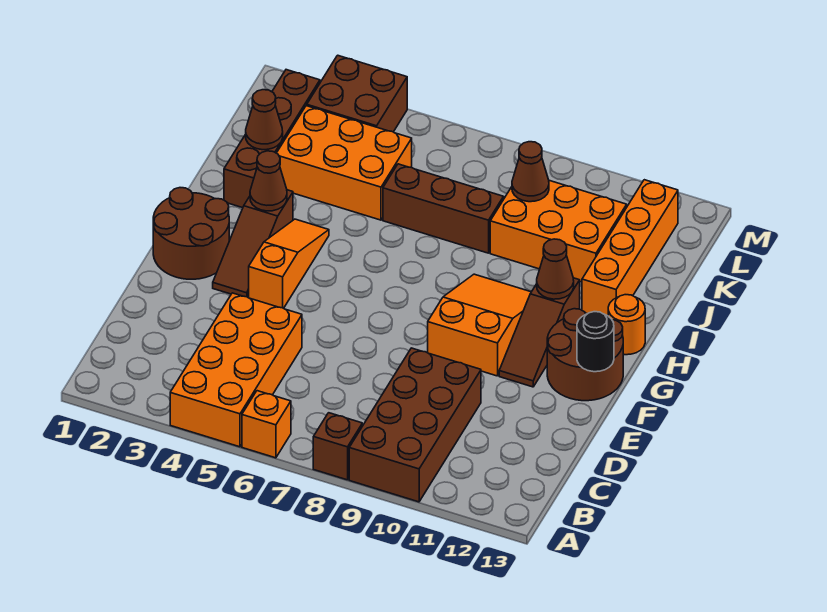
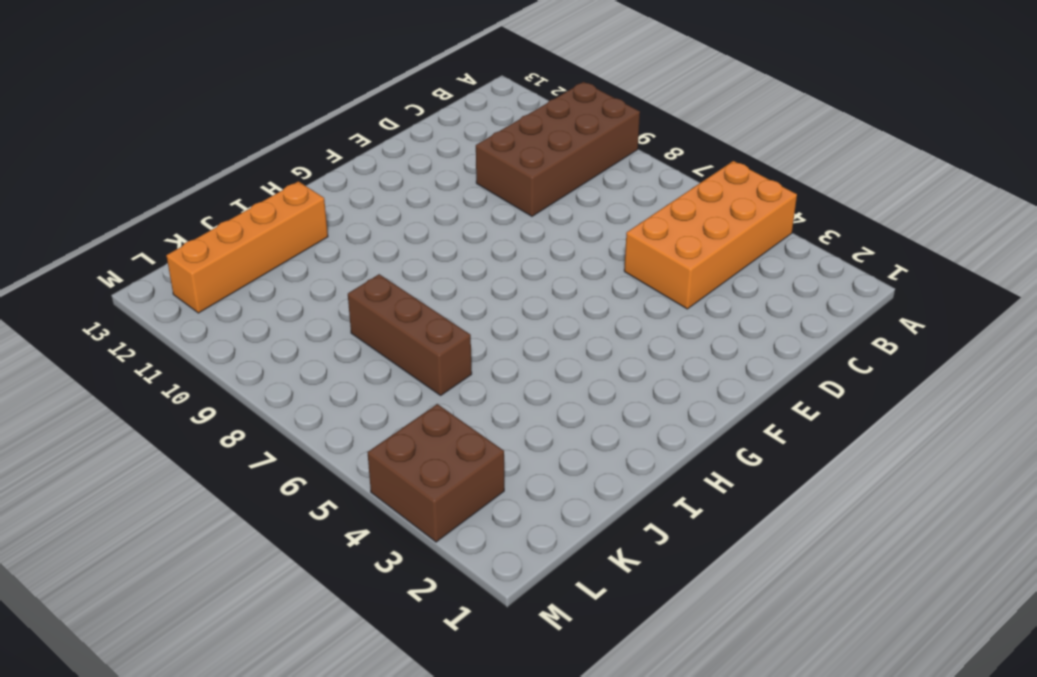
none -> orange brick A6 level 1
none -> brown brick A8 level 1
none -> brown round brick F1:G2 level 1

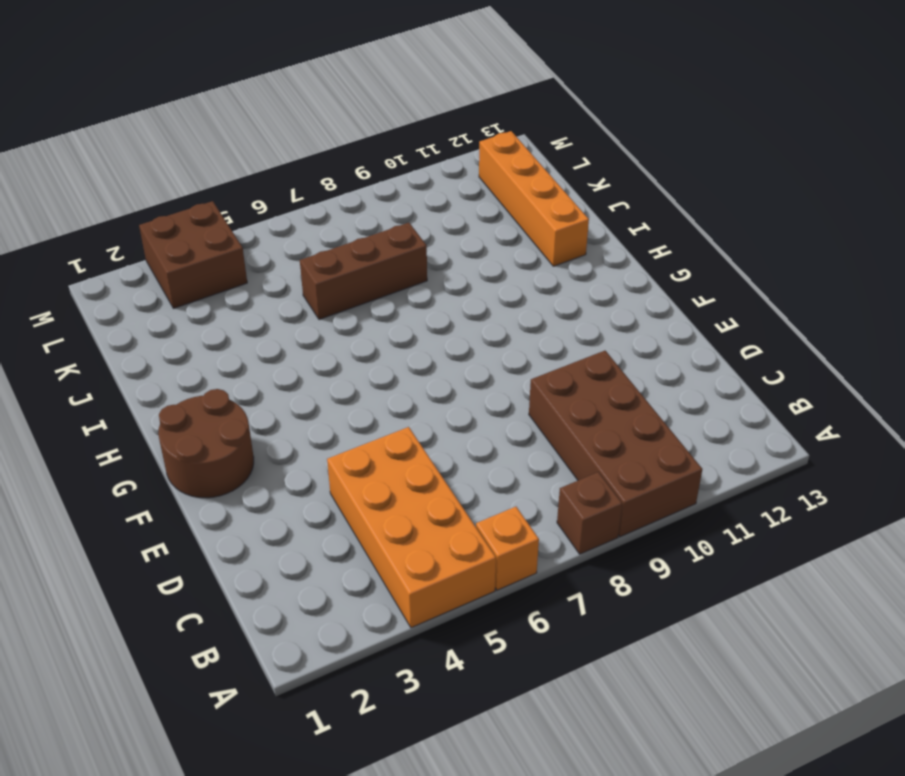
none -> brown slope F3:H3 level 1 top H
none -> orange slope F4:H4 level 1 top F
none -> orange slope F9:H10 level 1 top F

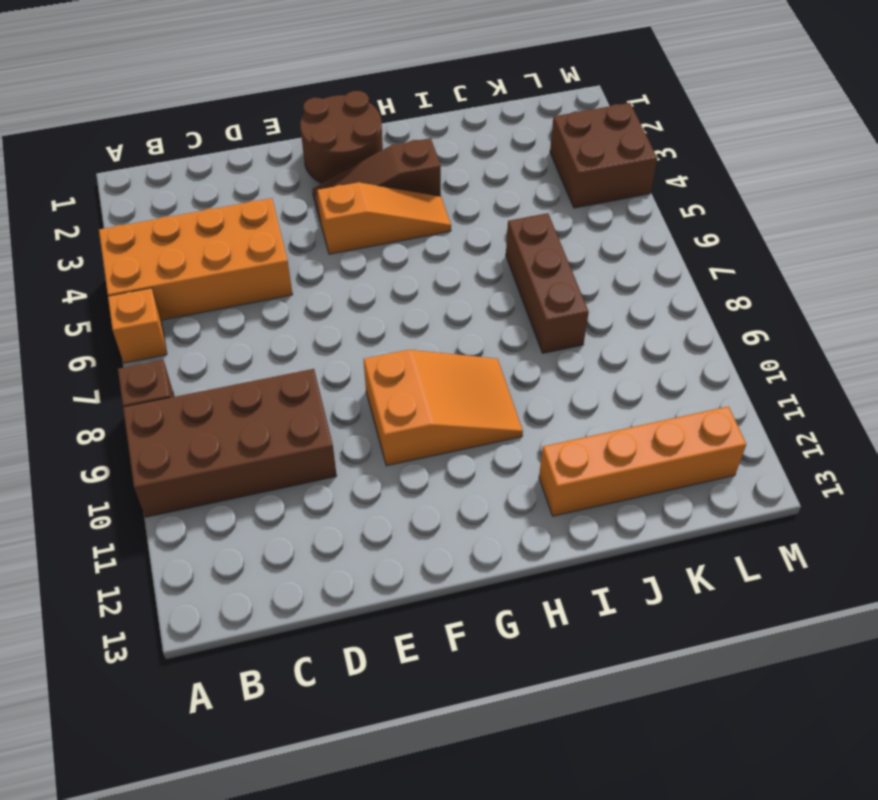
none -> brown slope F11:H11 level 1 top H
none -> brown round brick F12:G13 level 1
none -> orange round brick H13 level 1

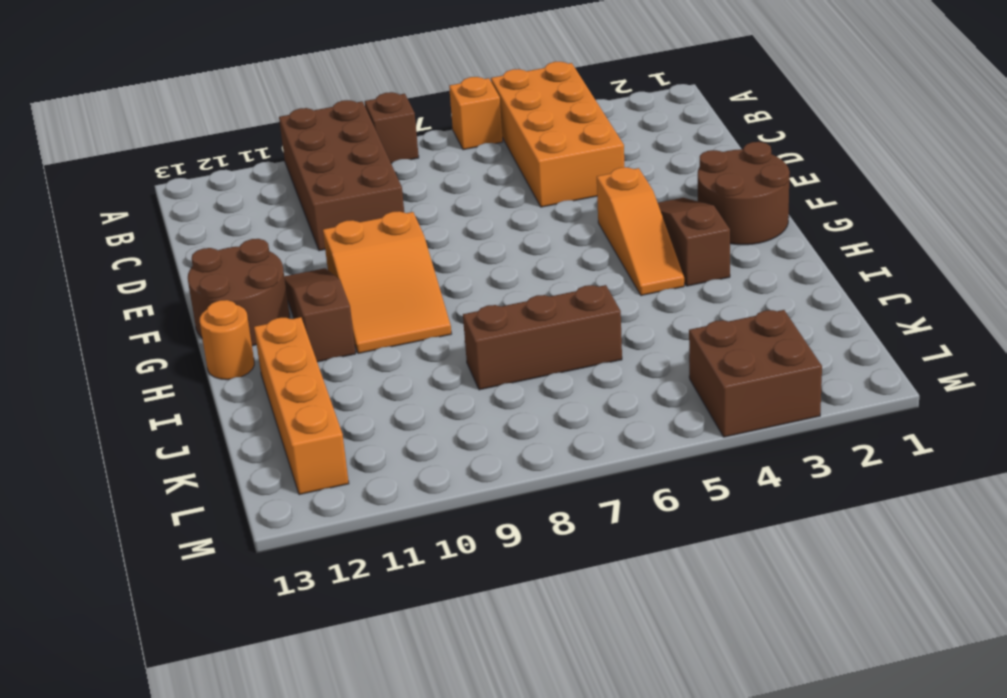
none -> brown brick I2:L2 level 1
none -> orange brick J3:K5 level 1
none -> orange brick J9:K11 level 1

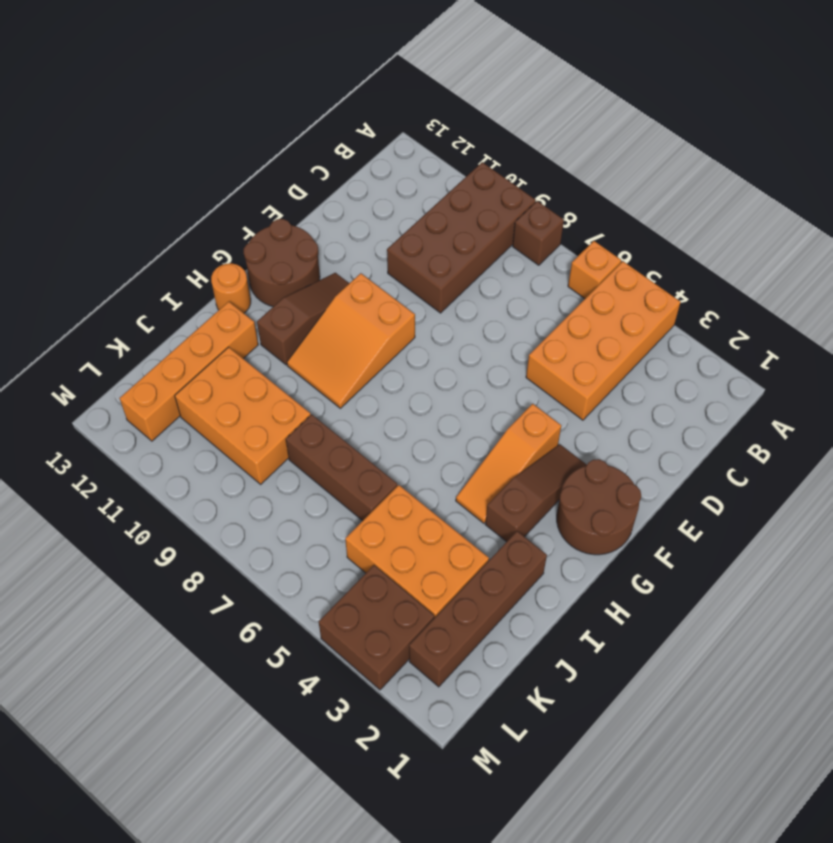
none -> black round brick F13 level 2
none -> brown cone H3 level 2
none -> brown cone H11 level 2

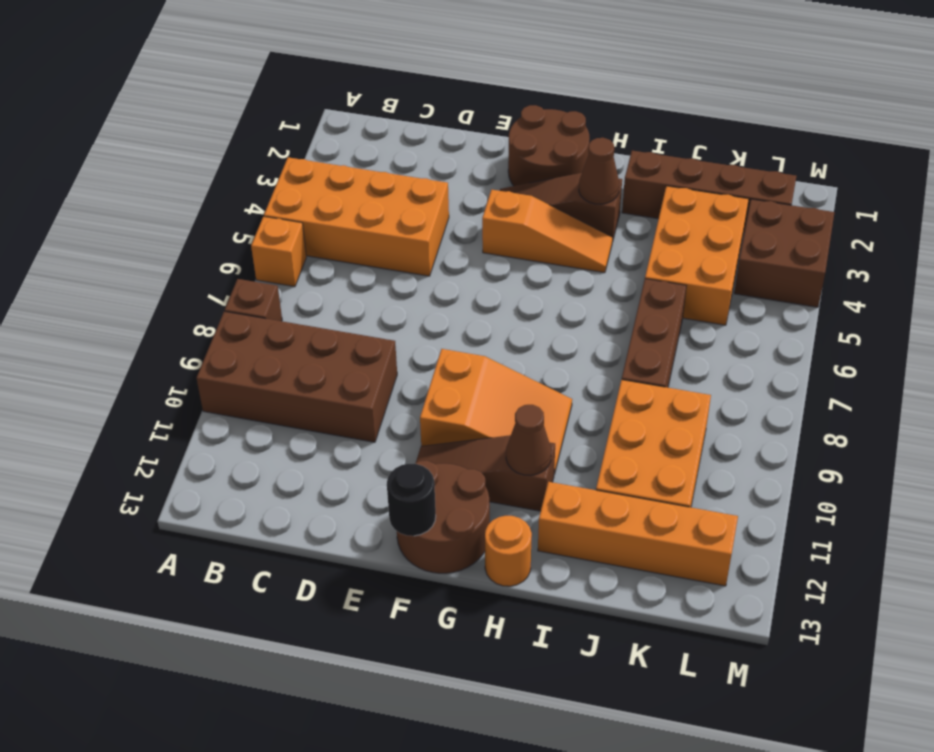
none -> brown cone J2 level 2
none -> brown cone K9 level 2

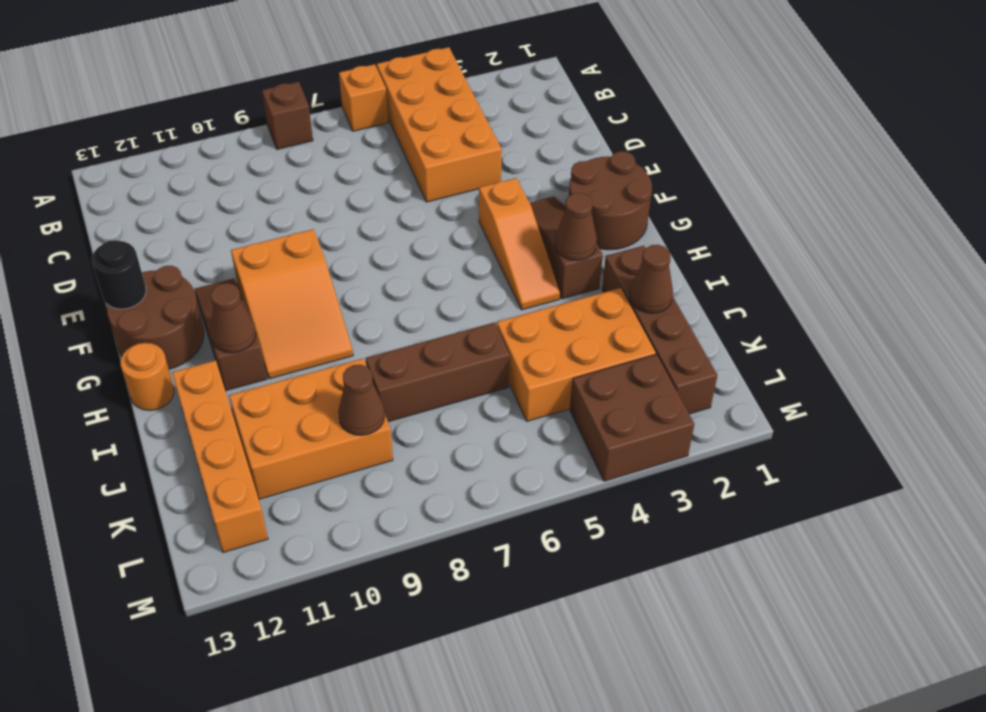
none -> brown brick A9:D10 level 1

